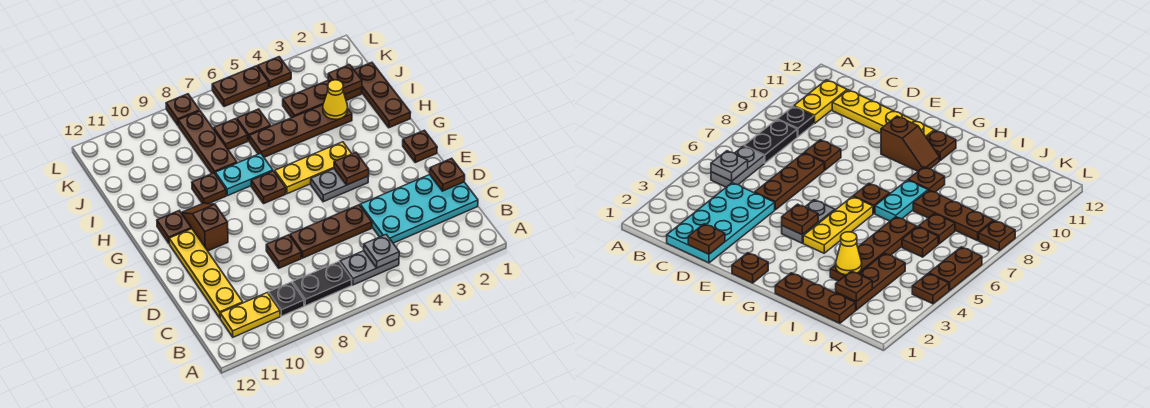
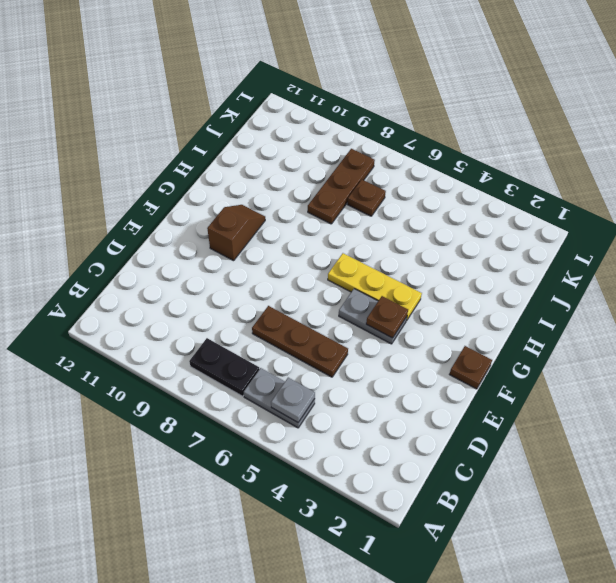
none -> black plate B9 level 1
none -> yellow plate B10:B11 level 1
none -> cyan plate C1:D4 level 1
none -> yellow plate C11:F11 level 1

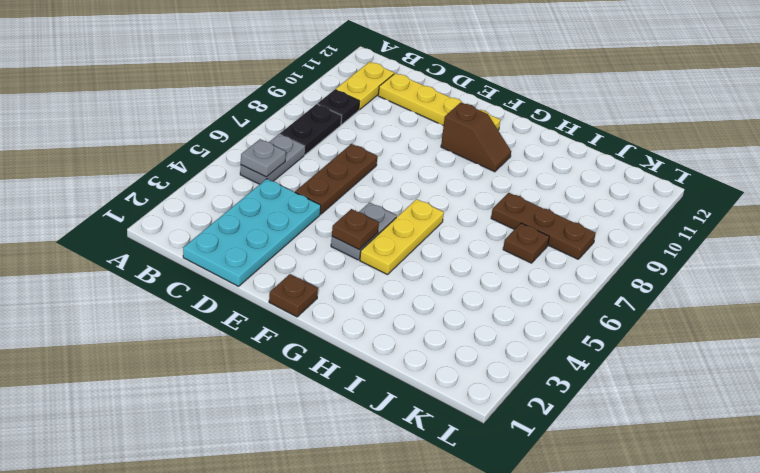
none -> brown plate D8 level 1
none -> brown plate G7 level 1
none -> brown plate G11 level 1
none -> brown plate H1:J1 level 1

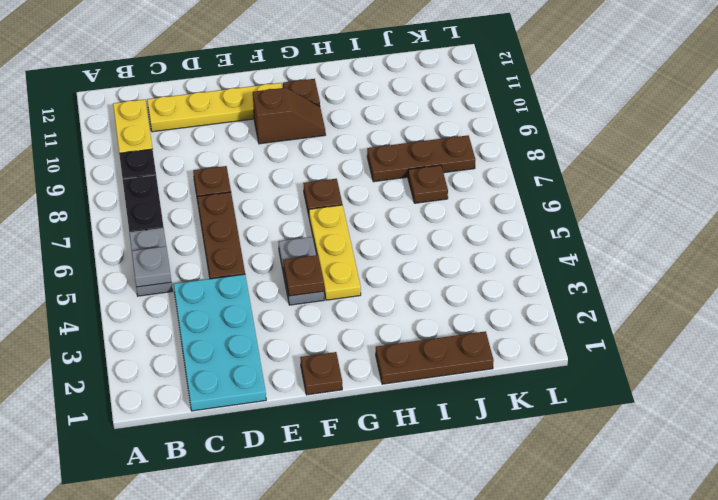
none -> cyan plate H7:H8 level 1
none -> brown plate H9 level 1
none -> brown plate I3:I6 level 1
none -> brown plate J2:J4 level 1

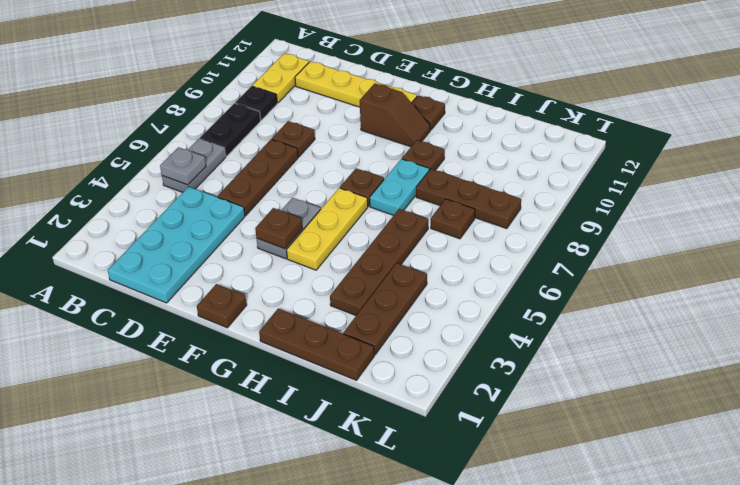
none -> brown plate J6 level 1
none -> brown plate L4 level 1
none -> brown plate L5:L6 level 1
none -> brown plate L8 level 1

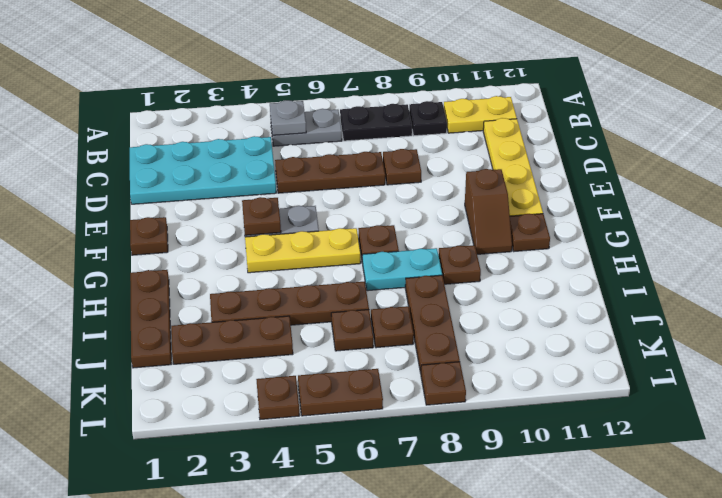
none -> brown plate D1 level 2
none -> yellow cone I3 level 2
none -> brown plate J2 level 2

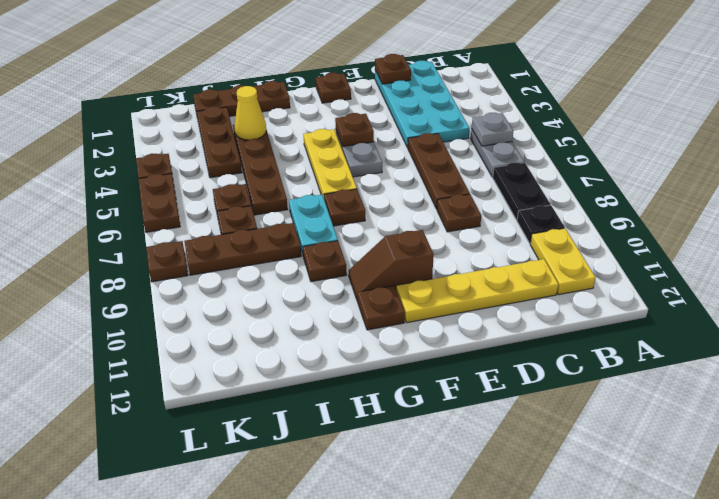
none -> brown plate J2 level 2

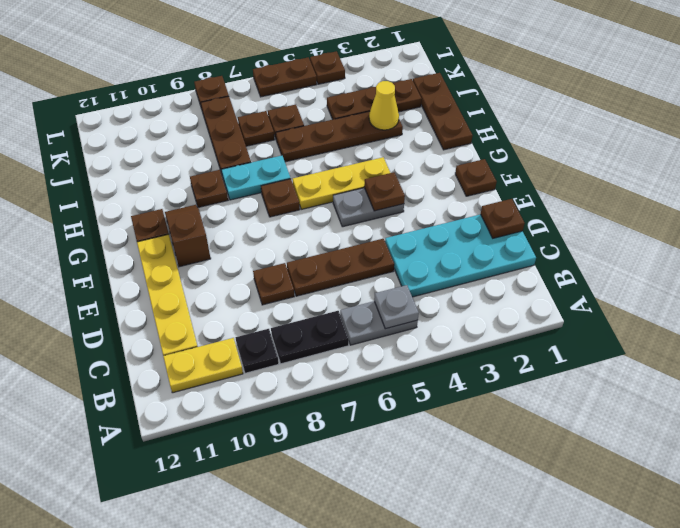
none -> brown plate J2 level 2

